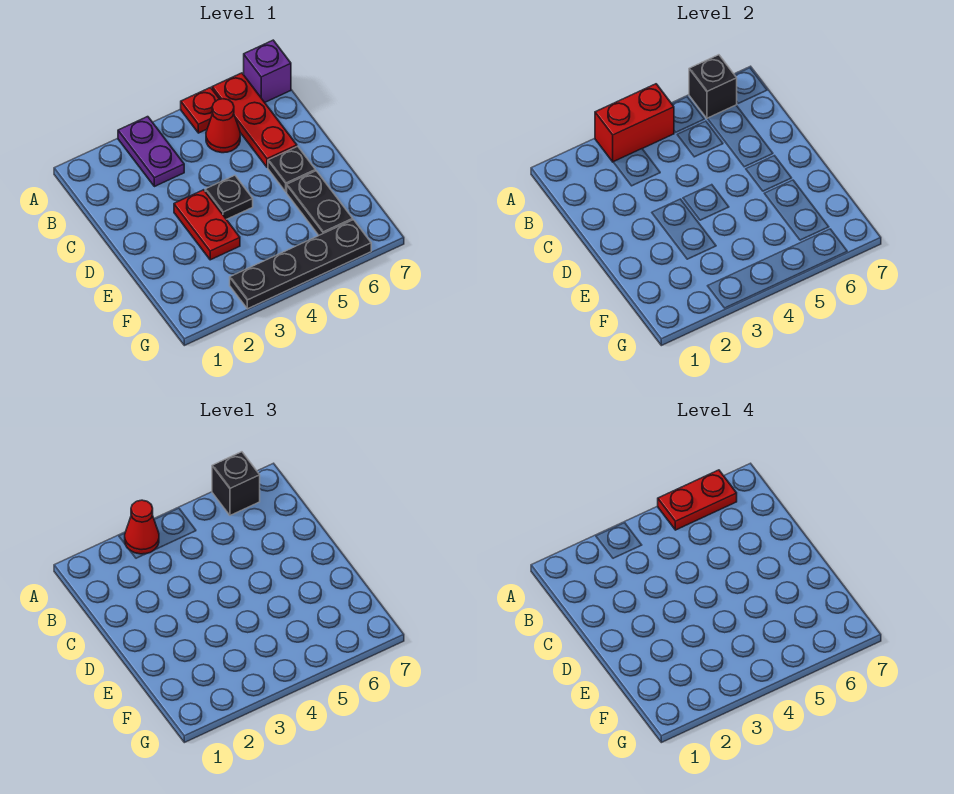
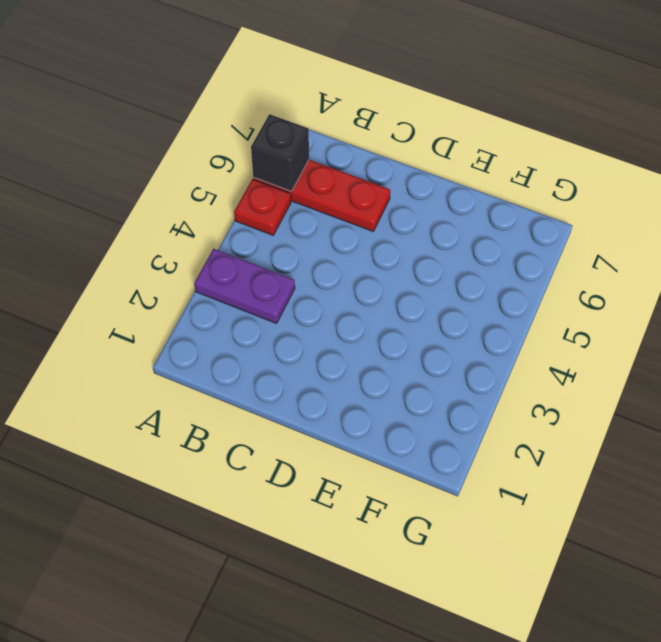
none -> purple brick A7 level 1
none -> red cone B5 level 1
none -> red plate D3:E3 level 1

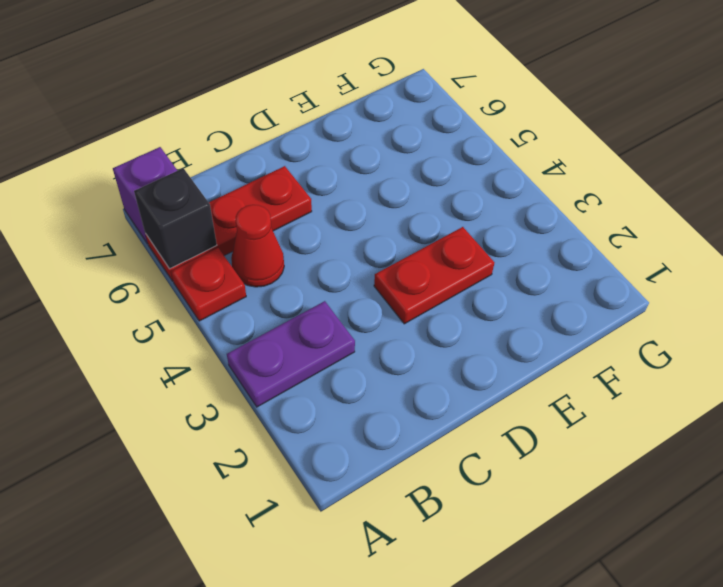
none -> black plate D4 level 1
none -> black plate D6 level 1
none -> black plate E6:F6 level 1

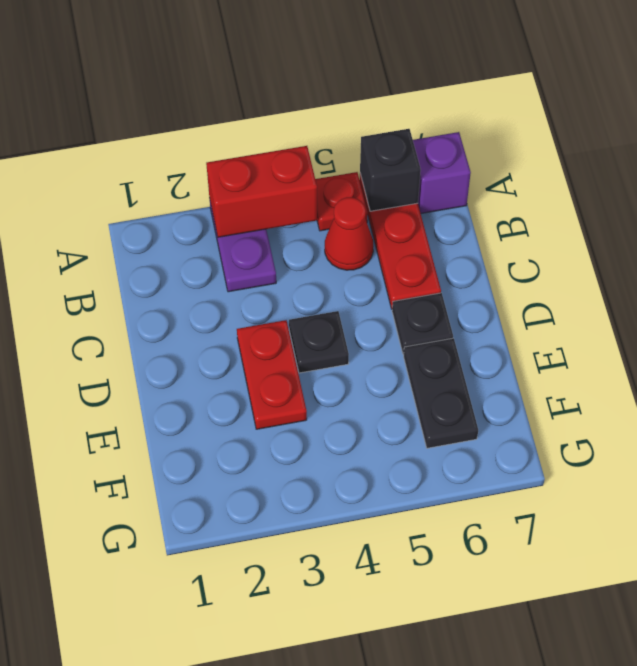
none -> black plate G3:G6 level 1
none -> red cone A3 level 3
none -> black brick A6 level 3

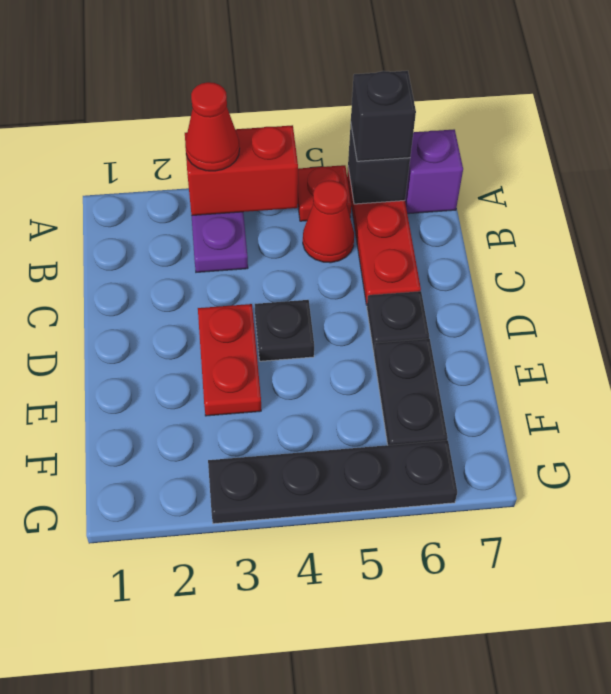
none -> red plate A5:A6 level 4

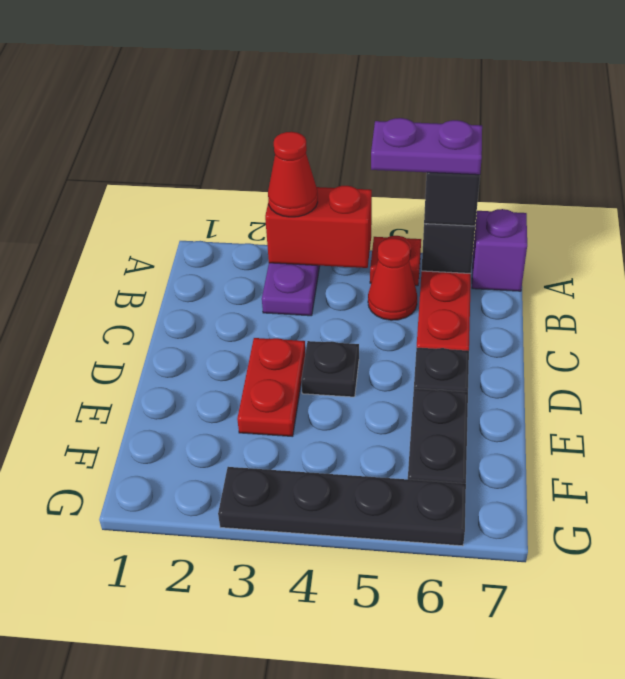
purple plate A5:A6 level 4 -> red plate A5:A6 level 4

